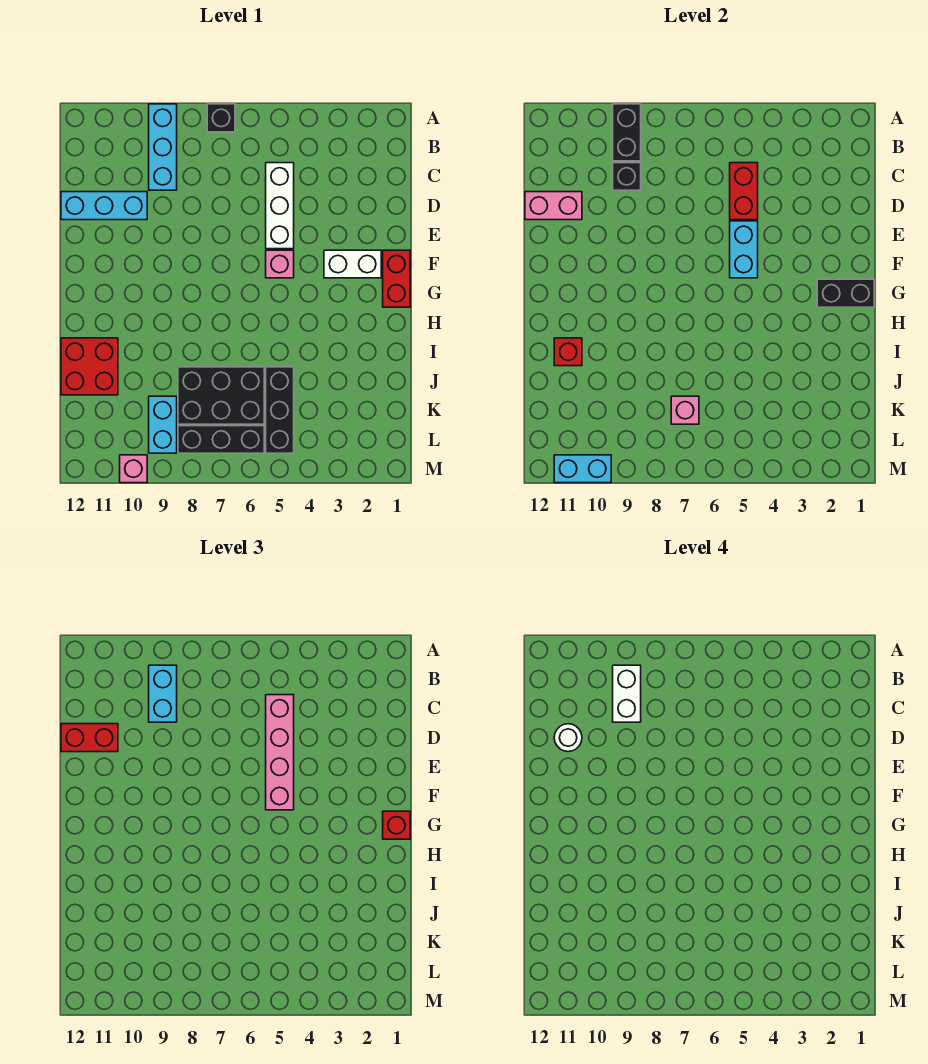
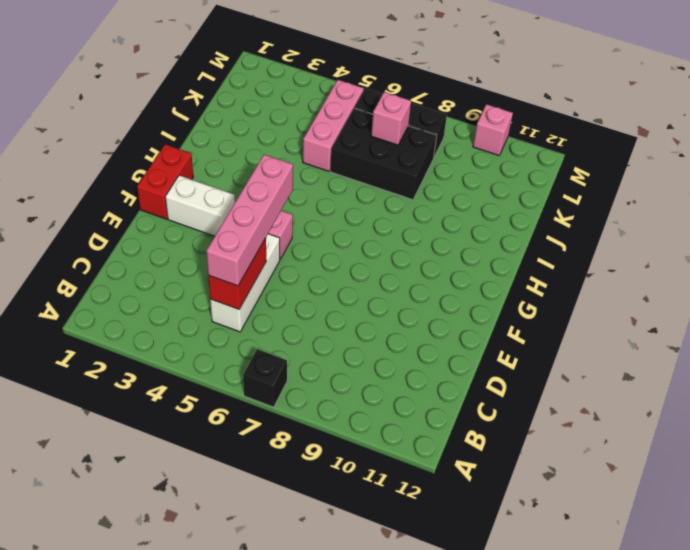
pink brick J5:L5 level 1 -> black brick J5:L5 level 1
none -> cyan brick A9:C9 level 1
none -> cyan brick D10:D12 level 1
none -> red brick I11:J12 level 1

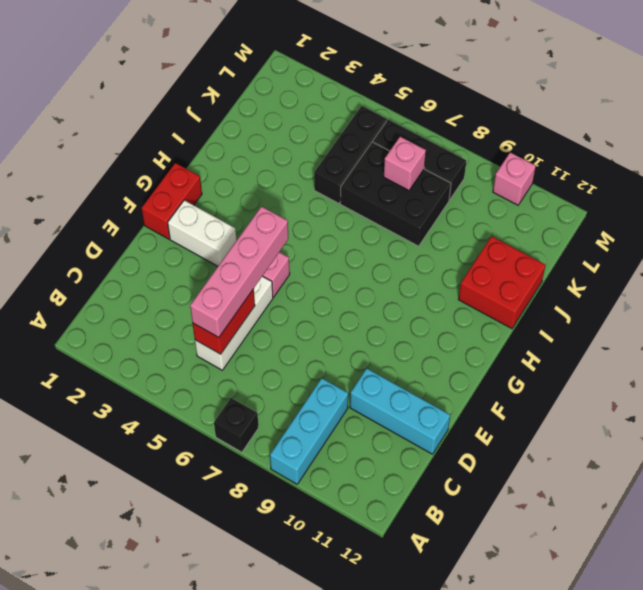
none -> cyan brick K9:L9 level 1
none -> black brick A9:B9 level 2
none -> black brick C9 level 2

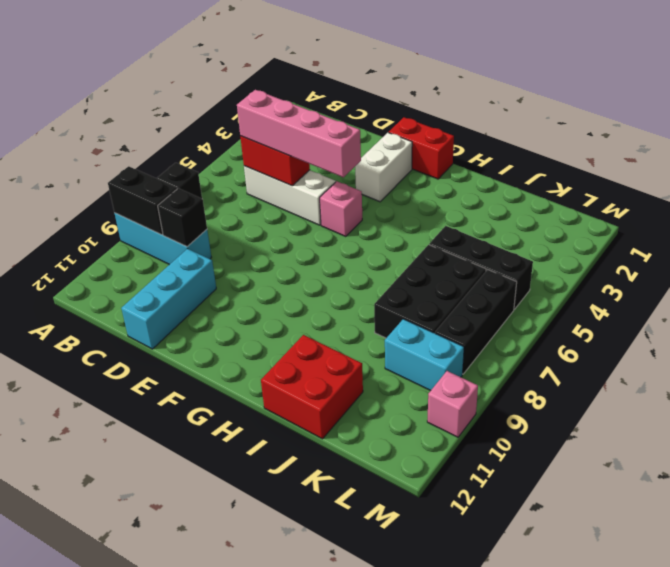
none -> pink brick D11:D12 level 2
none -> cyan brick E5:F5 level 2
none -> black brick G1:G2 level 2

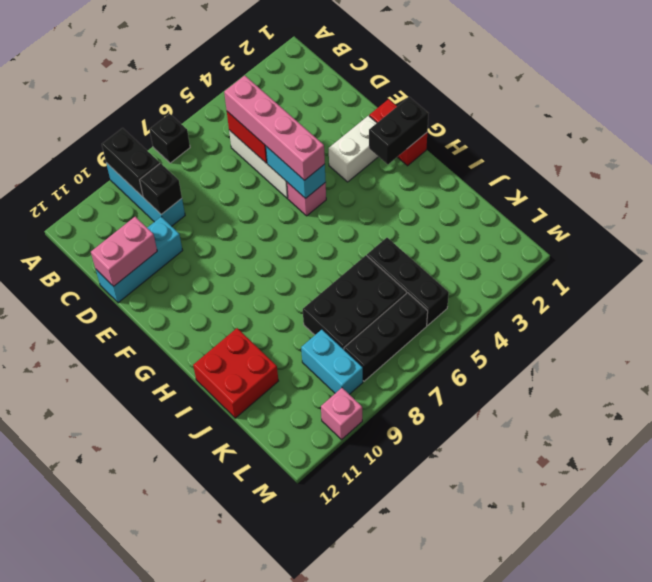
none -> red brick I11 level 2
none -> pink brick K7 level 2
none -> cyan brick M10:M11 level 2

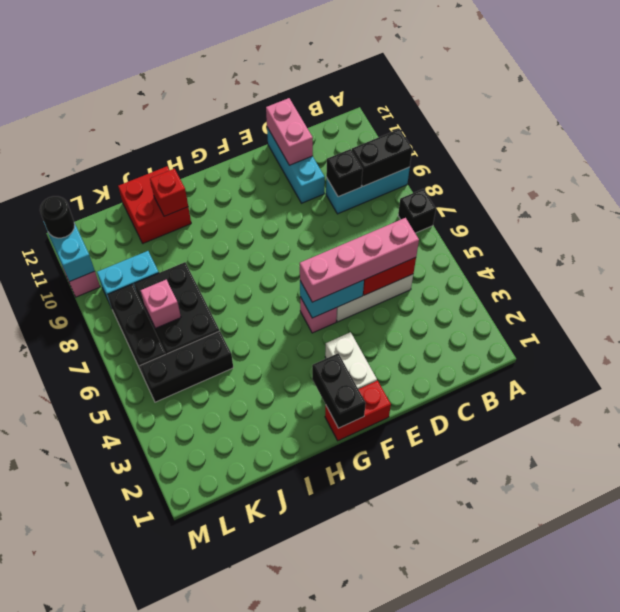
black round brick M11 level 3 -> none
none -> cyan brick B9:C9 level 3
none -> red brick D11:D12 level 3
none -> red brick G1 level 3

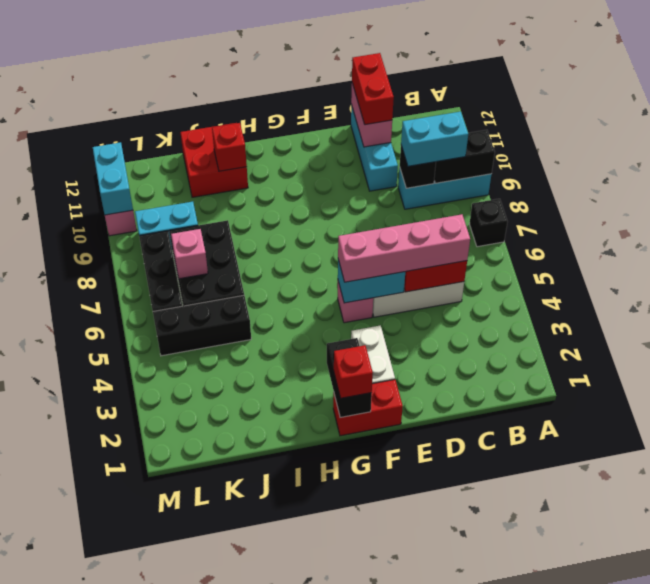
none -> white brick B9:C9 level 4
none -> white round brick D11 level 4

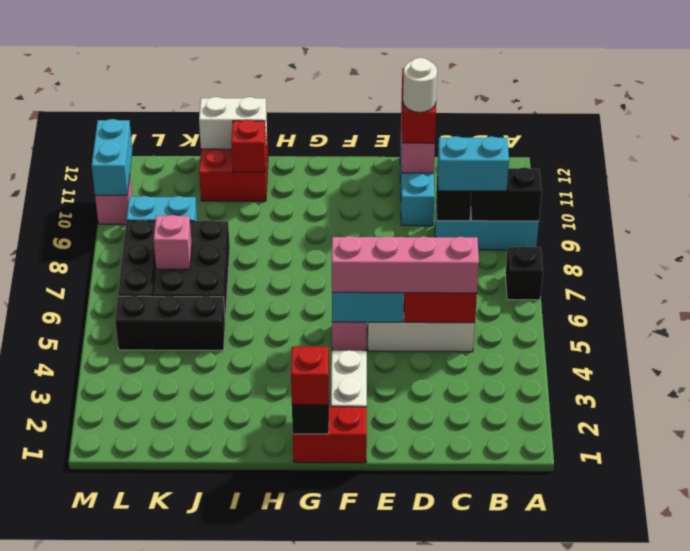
white brick I12:J12 level 2 -> white brick B9:C9 level 4

